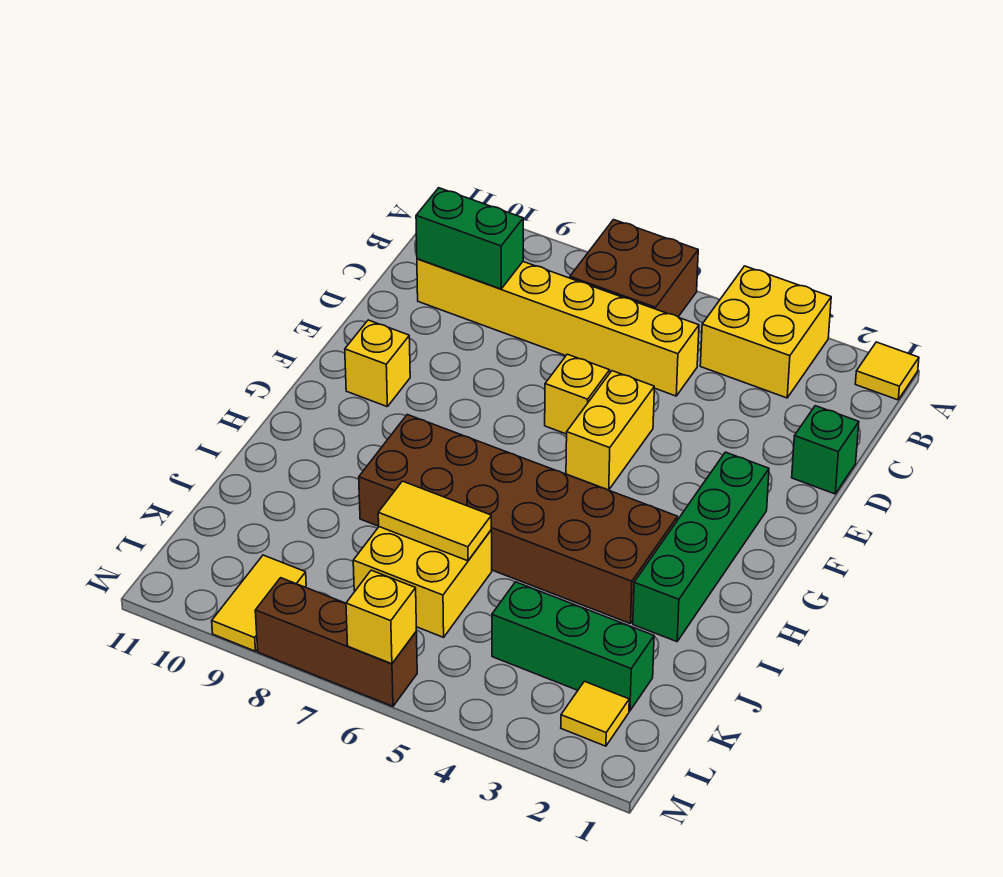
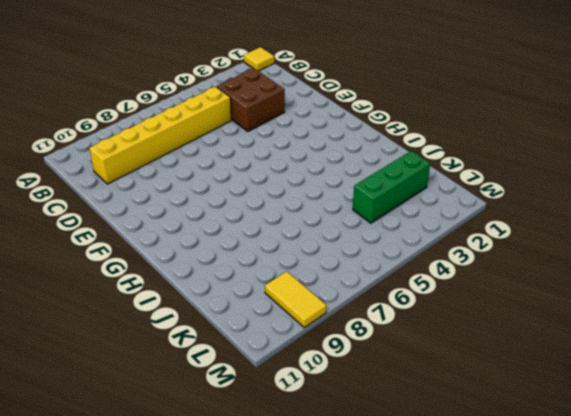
brown brick C3:D4 level 1 -> brown brick A6:B7 level 1
none -> yellow brick A3:B4 level 1
none -> green brick D1 level 1
none -> yellow brick E5:F5 level 1

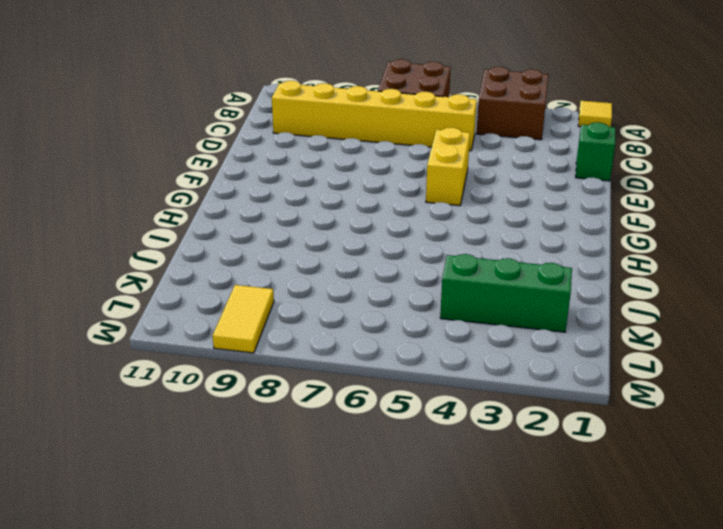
brown brick A3:B4 level 1 -> yellow brick A3:B4 level 1
none -> yellow brick E6 level 1
none -> green brick F2:I2 level 1
none -> yellow brick F10 level 1

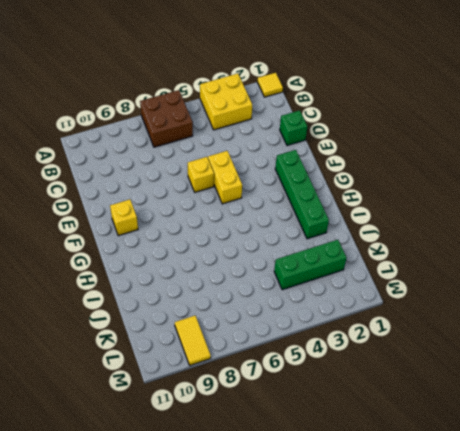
none -> yellow brick C5:C10 level 1
none -> brown brick H3:I8 level 1
none -> yellow brick J6:K7 level 1

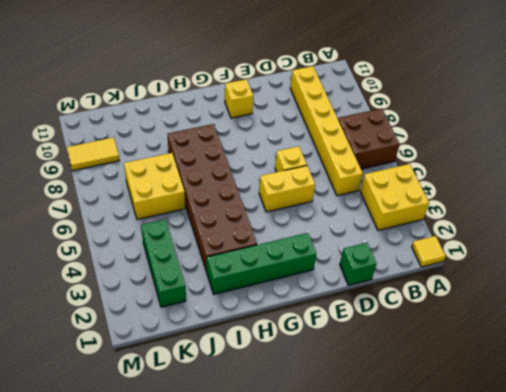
none -> yellow tile L2 level 1
none -> brown brick M6:M8 level 1
none -> green brick C9:C10 level 2

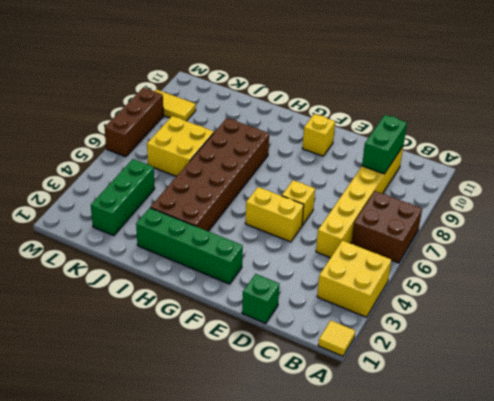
none -> yellow tile L2 level 1
none -> yellow tile J6:J7 level 2
none -> yellow brick M6 level 2

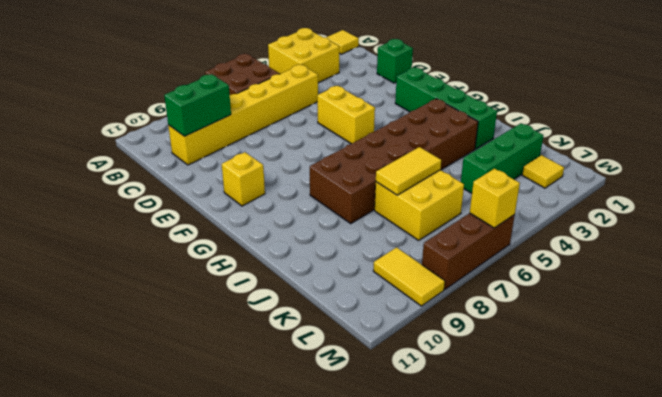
none -> yellow brick E6 level 1

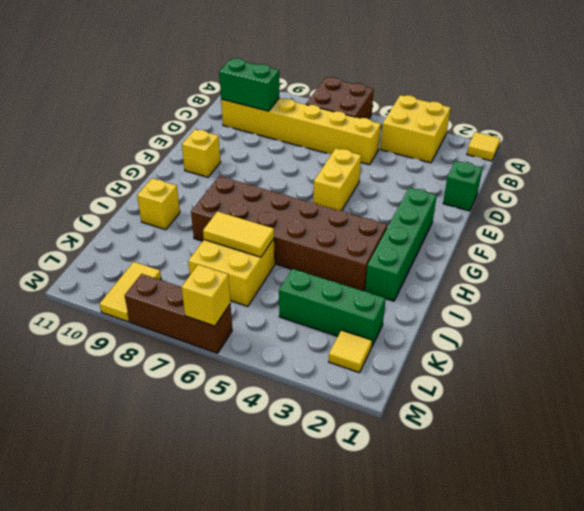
yellow brick I10 level 1 -> yellow brick E6 level 1

